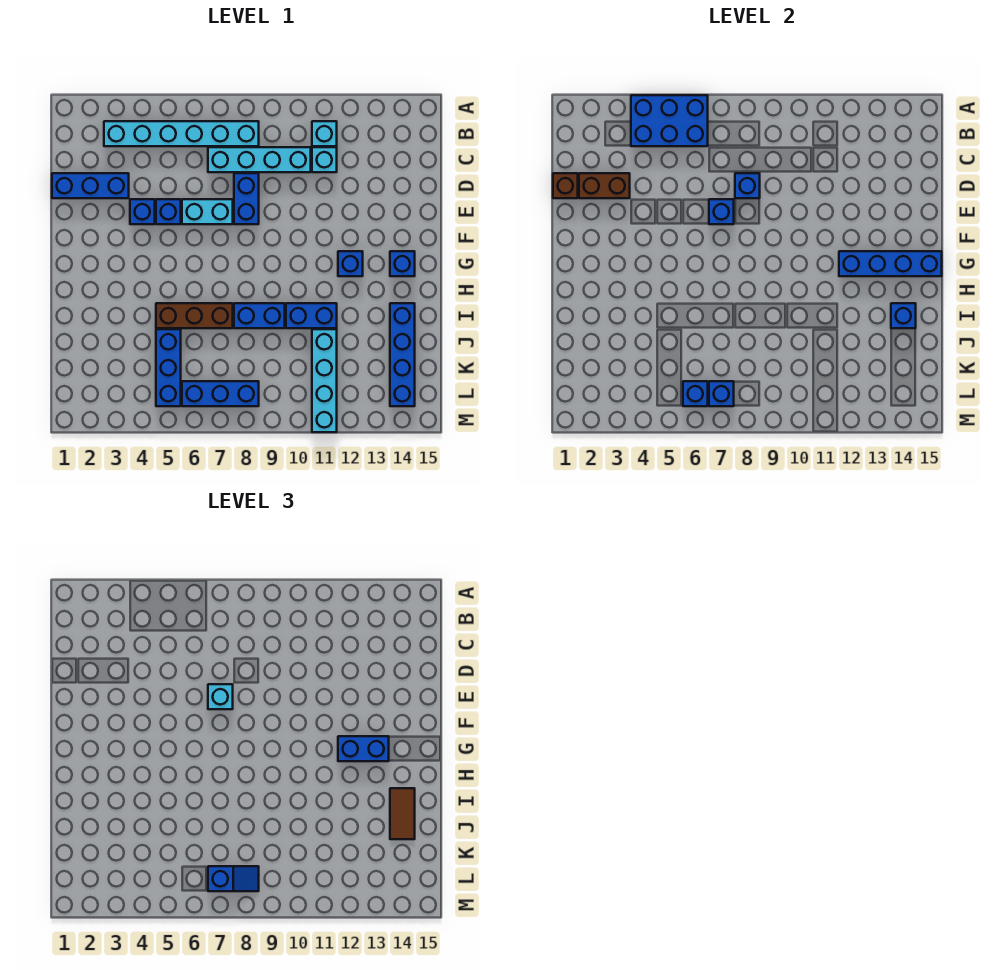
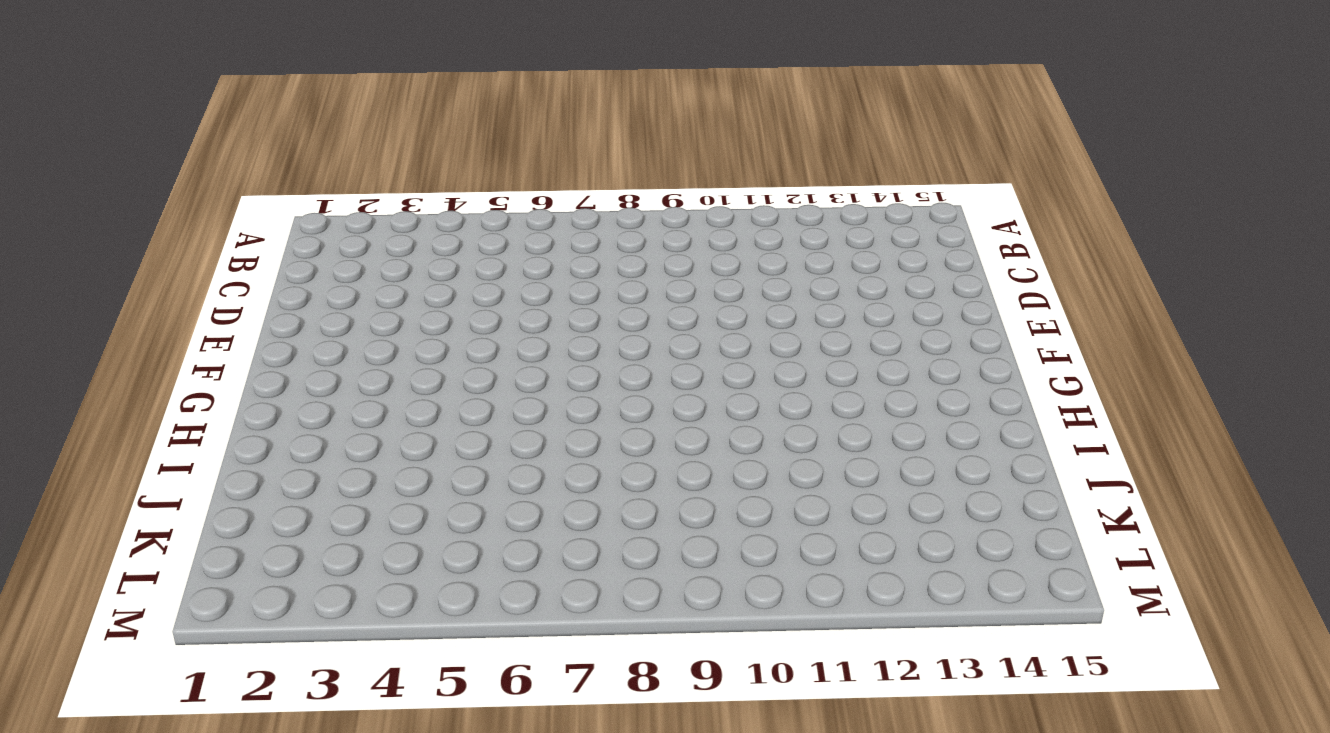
none -> cyan brick B3:B8 level 1
none -> cyan brick B11 level 1
none -> cyan brick C7:C10 level 1
none -> cyan brick C11 level 1

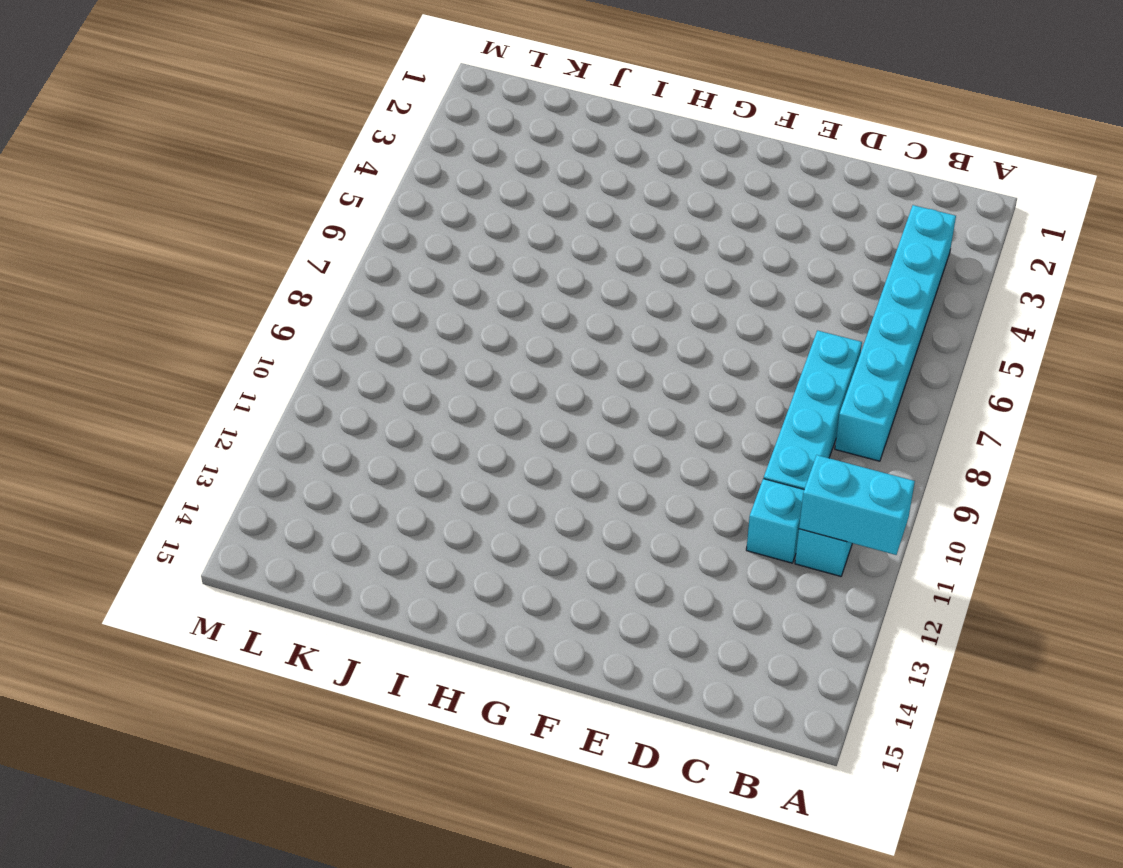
cyan brick A11:B11 level 2 -> cyan brick E6:E7 level 1
none -> blue brick D1:D3 level 1
none -> blue brick D8:E8 level 1
none -> blue brick E4 level 1
none -> blue brick E5 level 1

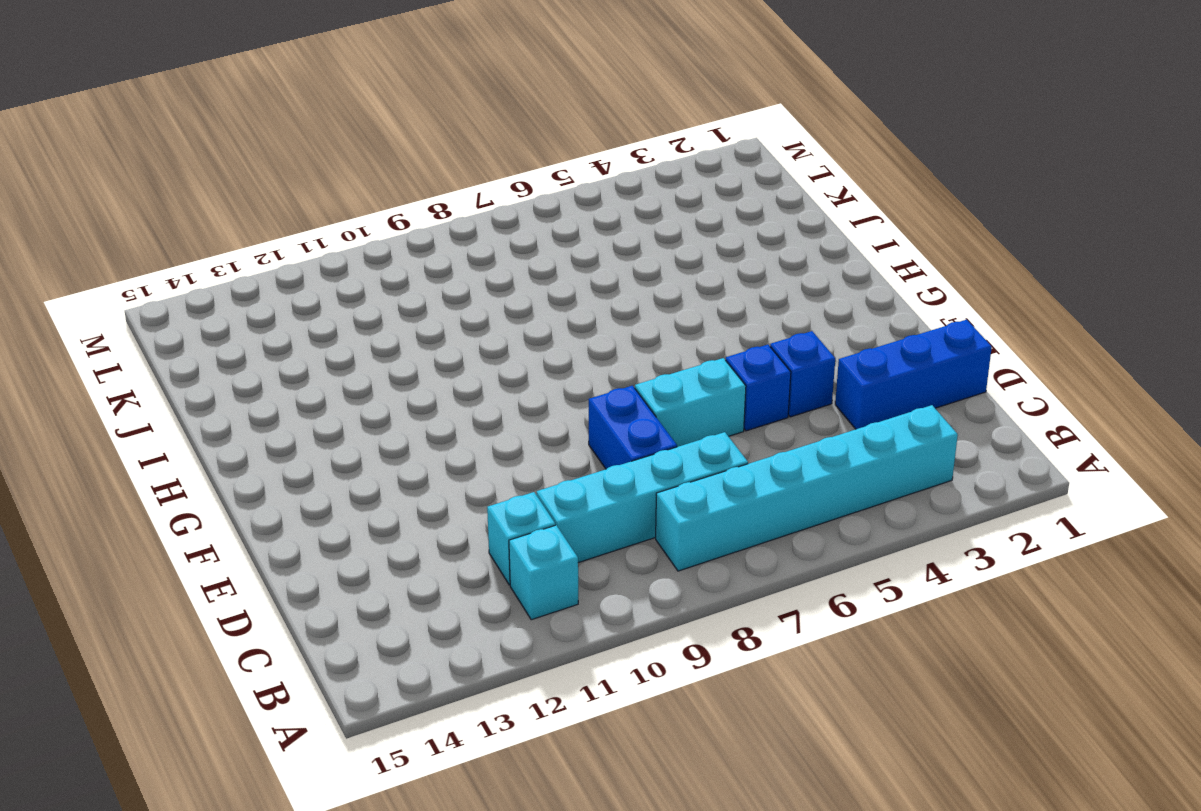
none -> blue brick G12 level 1
none -> blue brick G14 level 1
none -> brown brick I5:I7 level 1
none -> blue brick I8:I9 level 1

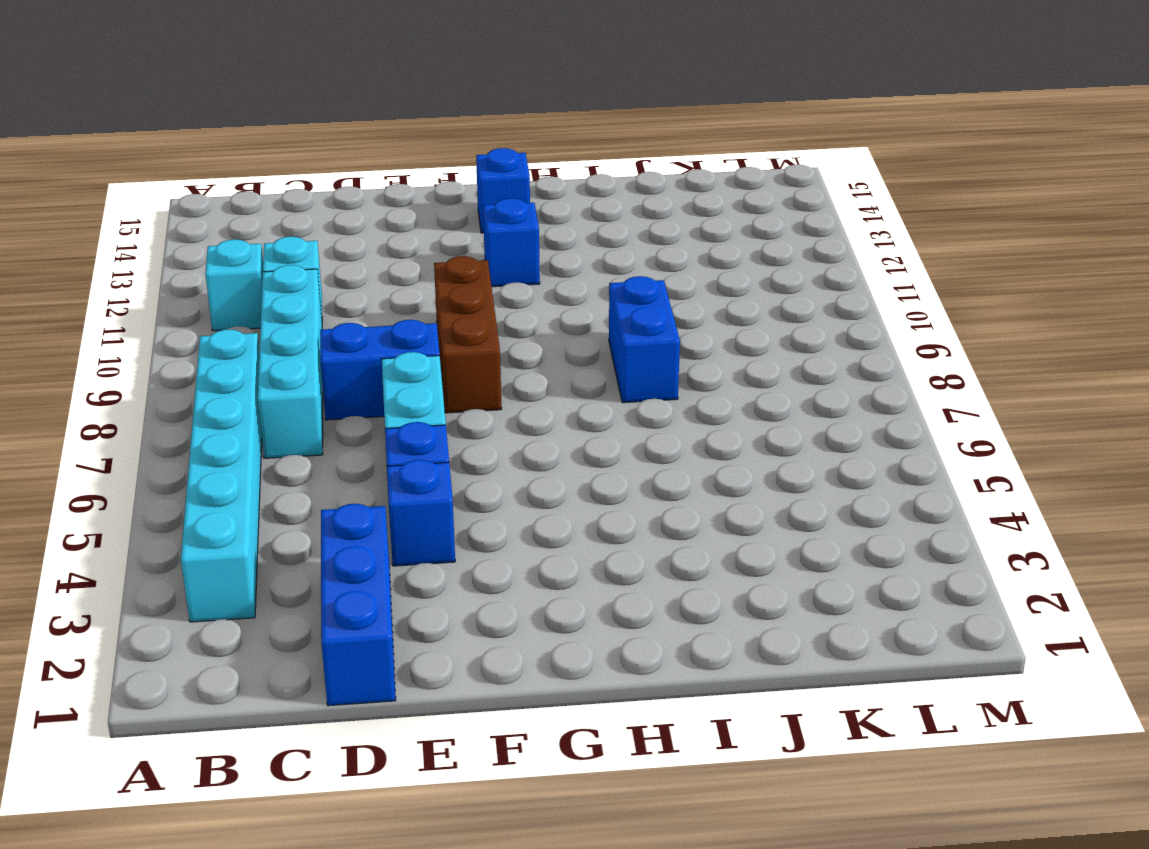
brown brick F8:F10 level 1 -> brown brick I5:I7 level 1
none -> blue brick I10:I11 level 1
none -> blue brick I14:L14 level 1
none -> blue brick J5:L5 level 1
none -> cyan brick J11:M11 level 1

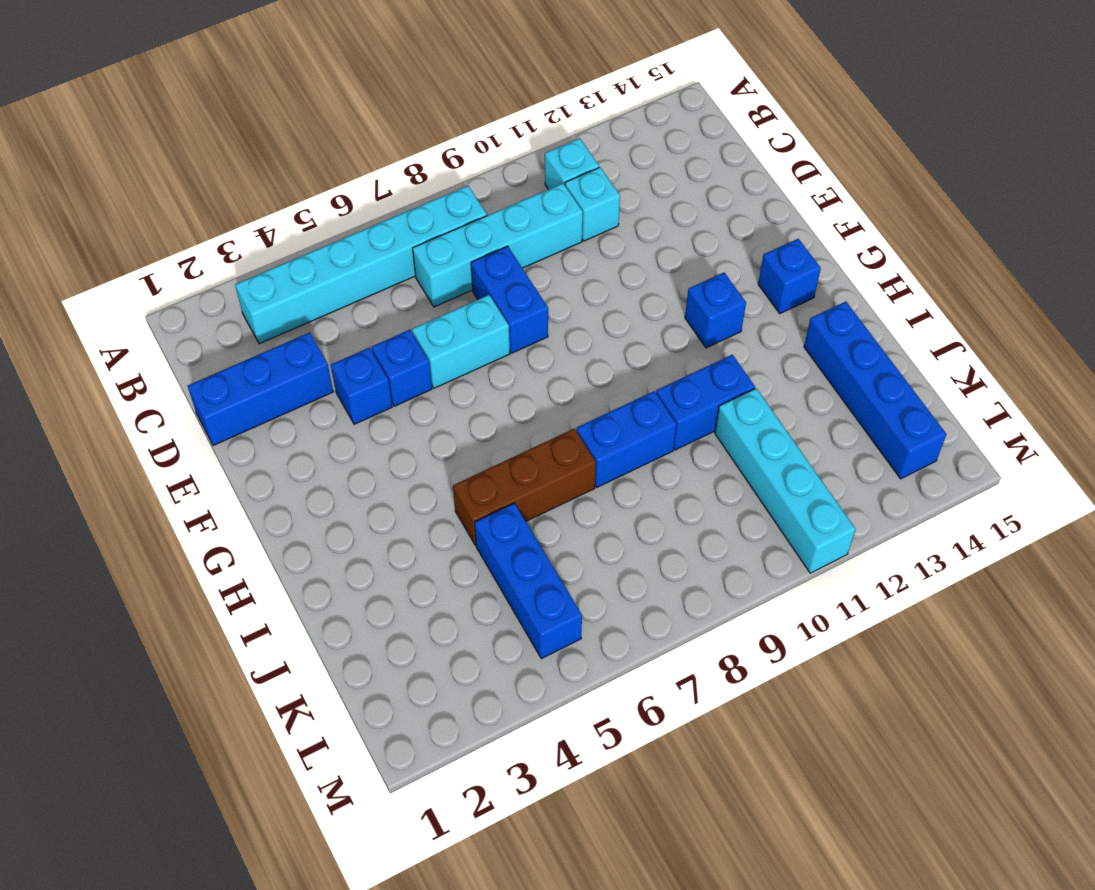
none -> blue brick L6:L8 level 1
none -> blue brick A4:B6 level 2
none -> brown brick D1 level 2
none -> brown brick D2:D3 level 2

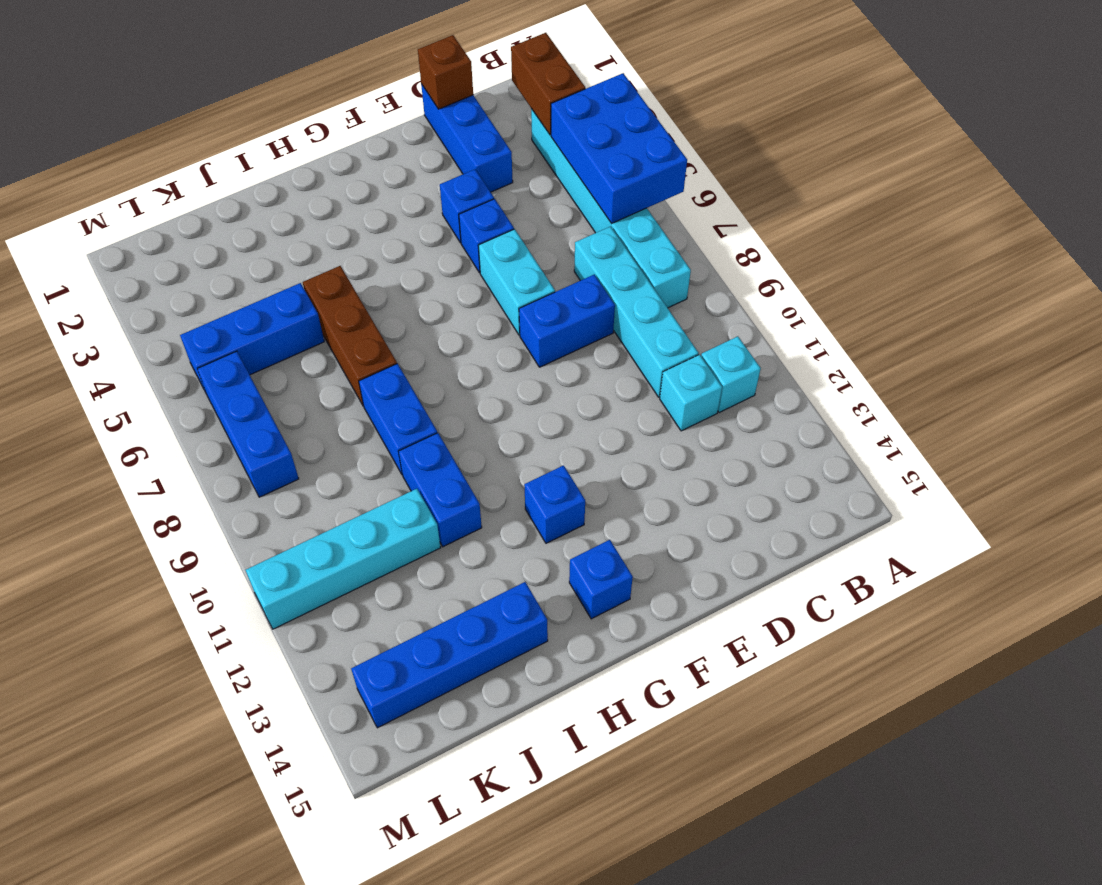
brown brick B2:B3 level 2 -> brown brick D2:D3 level 2
none -> blue brick D8 level 2
none -> blue brick E7 level 2
none -> blue brick G12:G15 level 2
none -> blue brick I14 level 2

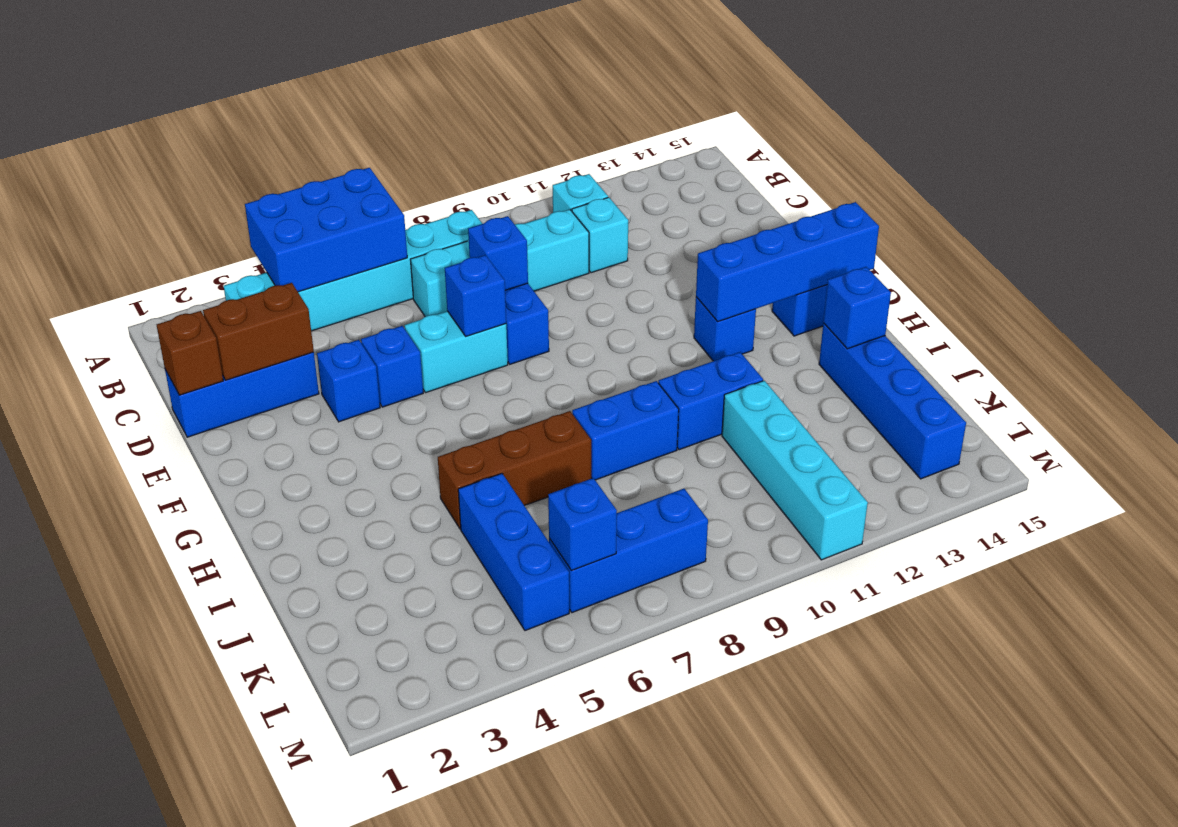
none -> blue brick L7 level 2
none -> cyan brick E7 level 3
none -> blue brick G12:G13 level 3
none -> brown tile I14:J14 level 3

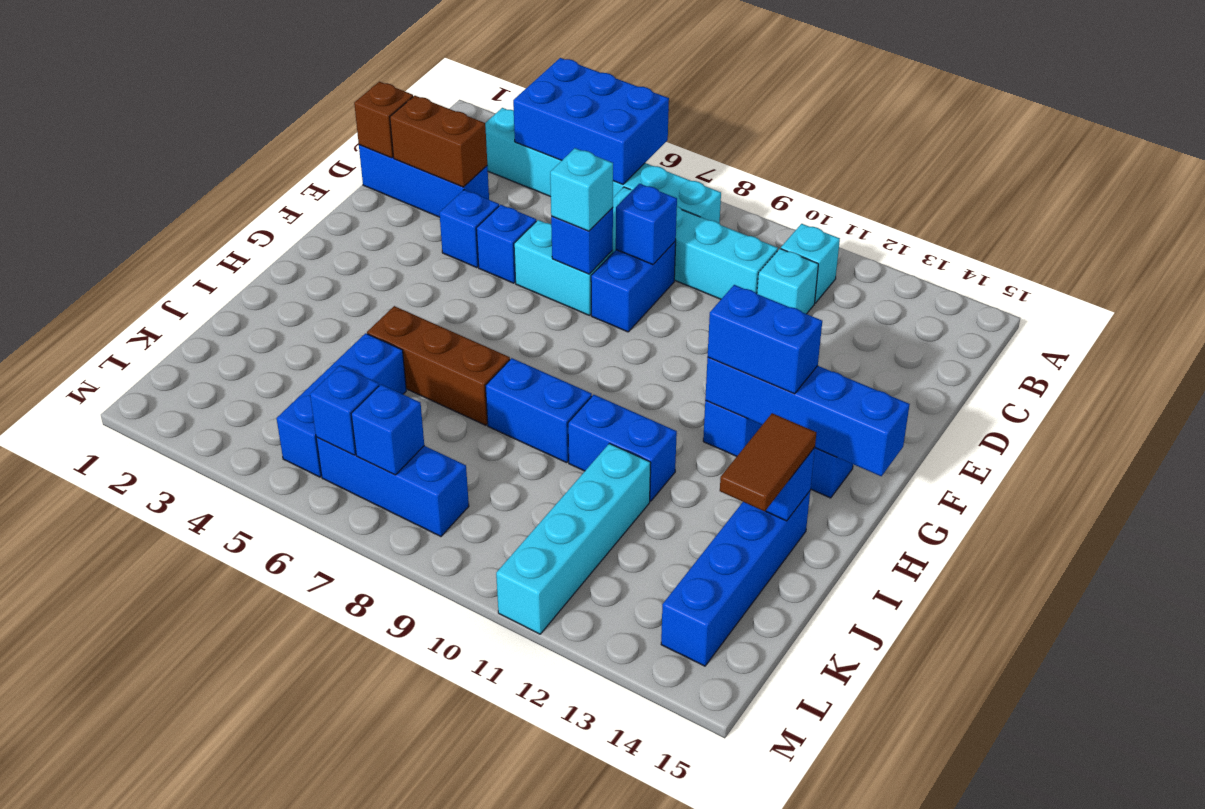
none -> blue slope L7:L8 level 3 top 7

